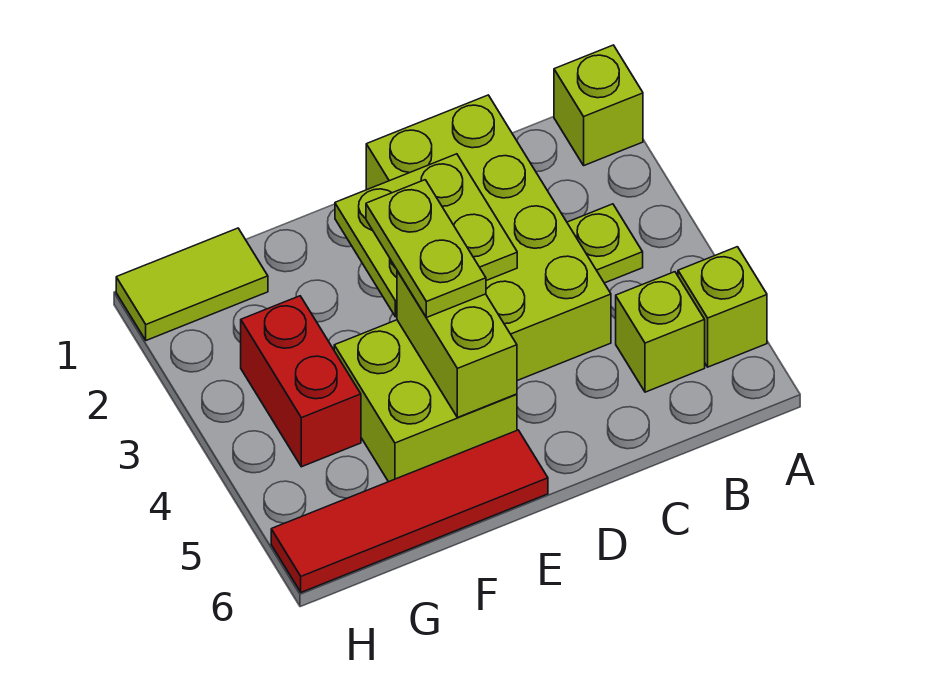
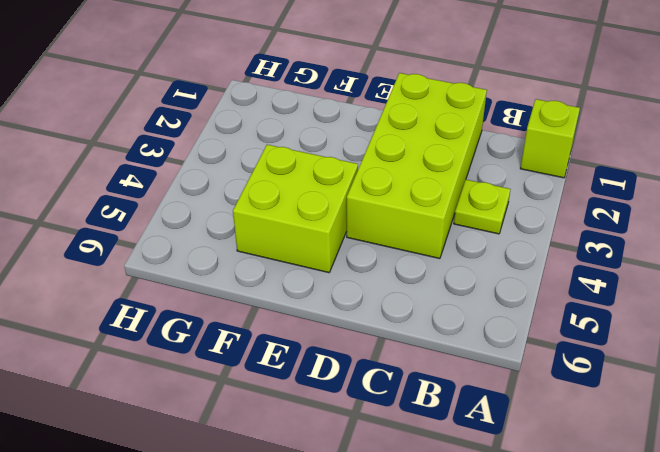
none -> lime brick A5 level 1
none -> lime brick B5 level 1
none -> red tile E6:H6 level 1

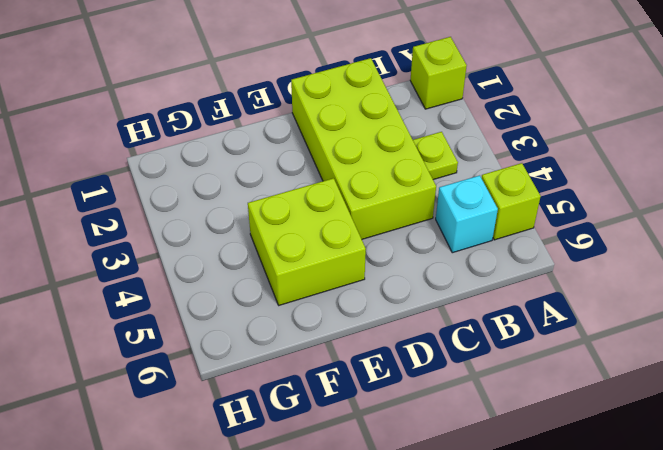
cyan brick B5 level 1 -> lime brick B5 level 1
none -> red tile E6:H6 level 1
none -> lime tile G1:H1 level 1
none -> red brick G3:G4 level 1

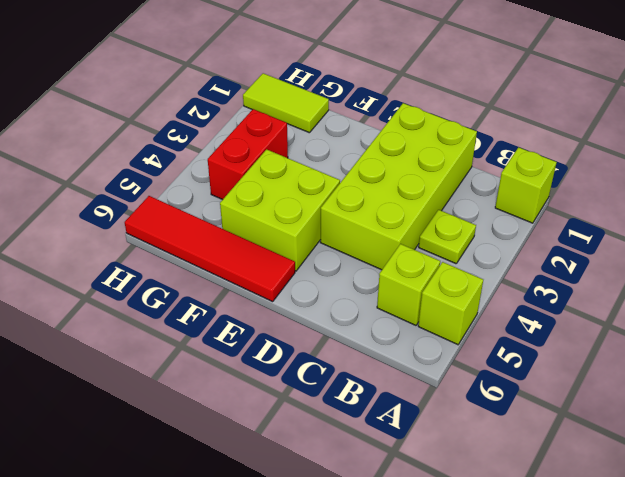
none -> lime plate D2:E3 level 2
none -> lime brick E4:E5 level 2
none -> lime plate E3:E4 level 3

